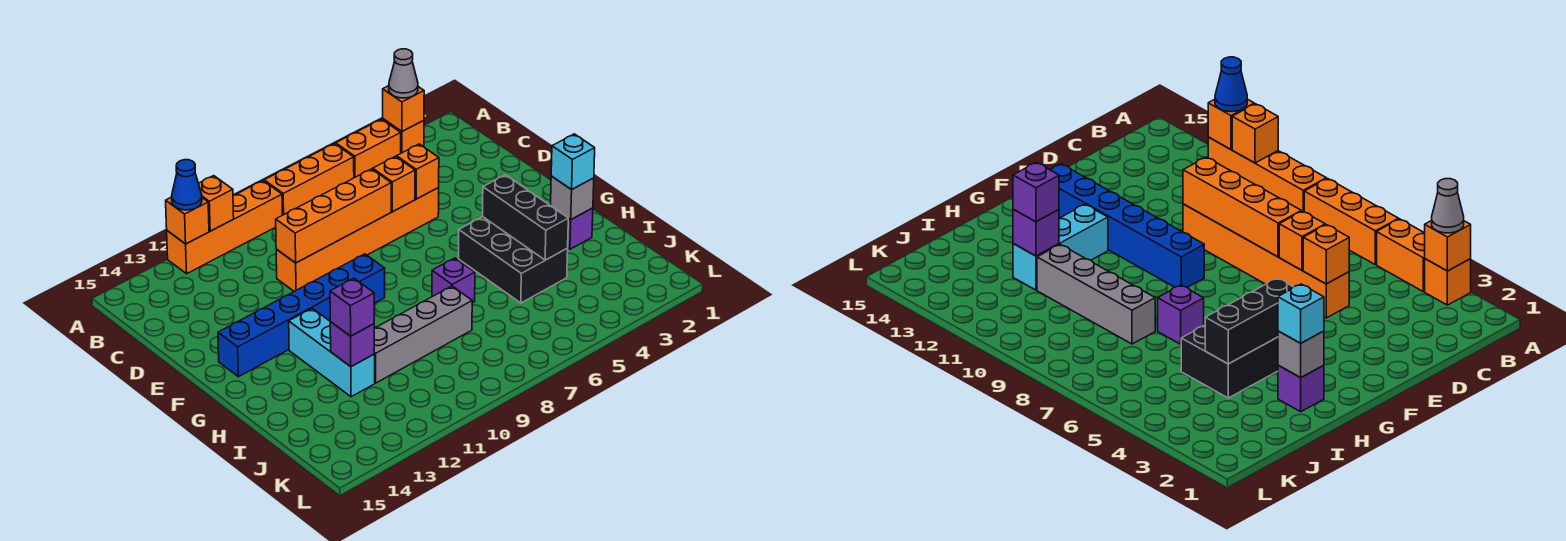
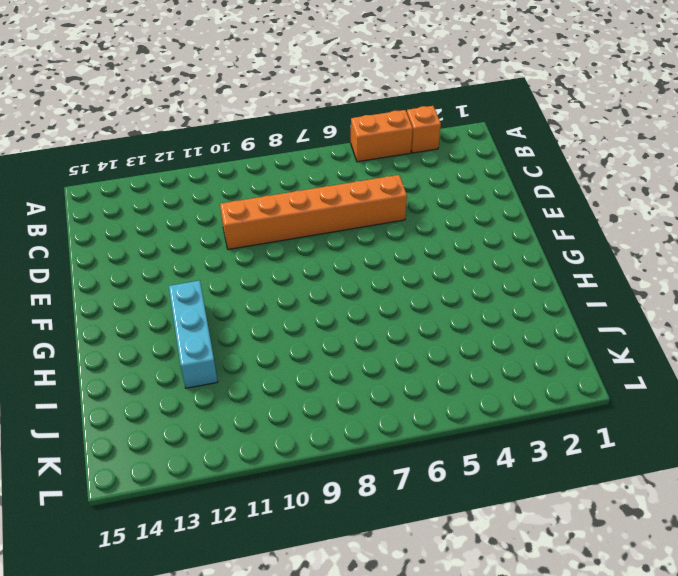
none -> orange brick A6:A8 level 1
none -> orange brick A9:A12 level 1
none -> blue brick F9:F14 level 1

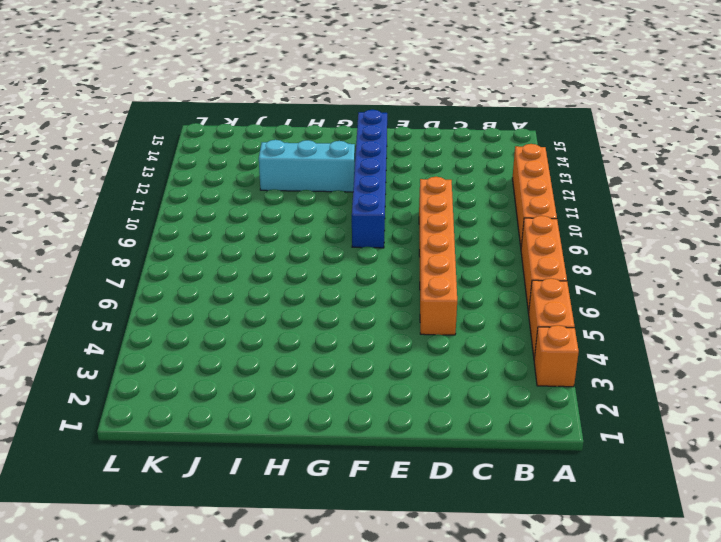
none -> black brick G4:I5 level 1
none -> purple brick H2 level 1
none -> purple brick H7 level 1

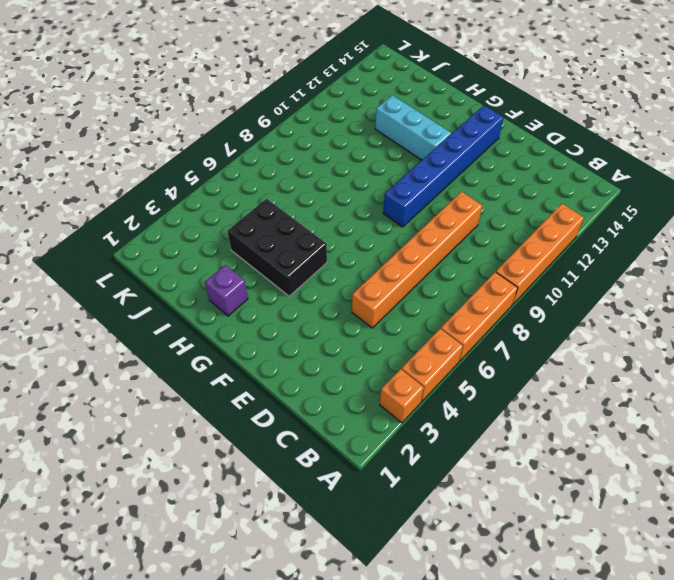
none -> purple brick H7 level 1
none -> grey brick I8:I11 level 1
none -> orange brick A3 level 2

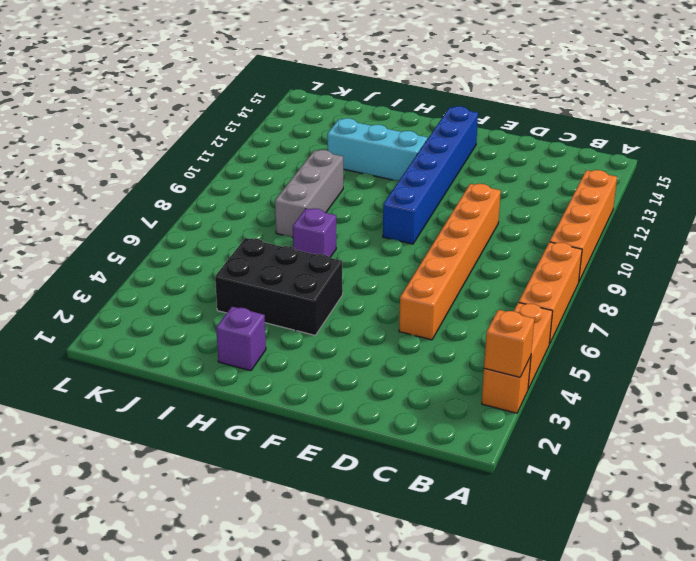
grey brick I8:I10 level 1 -> grey brick I8:I11 level 1
none -> orange brick A11 level 2
none -> orange brick A12 level 2
none -> orange brick D5 level 2

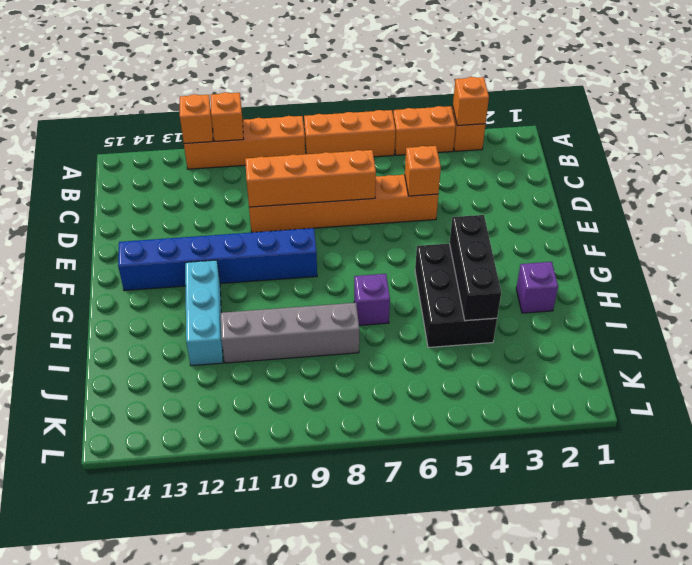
none -> orange brick D6 level 2
none -> grey brick H2 level 2
none -> purple brick I12 level 2

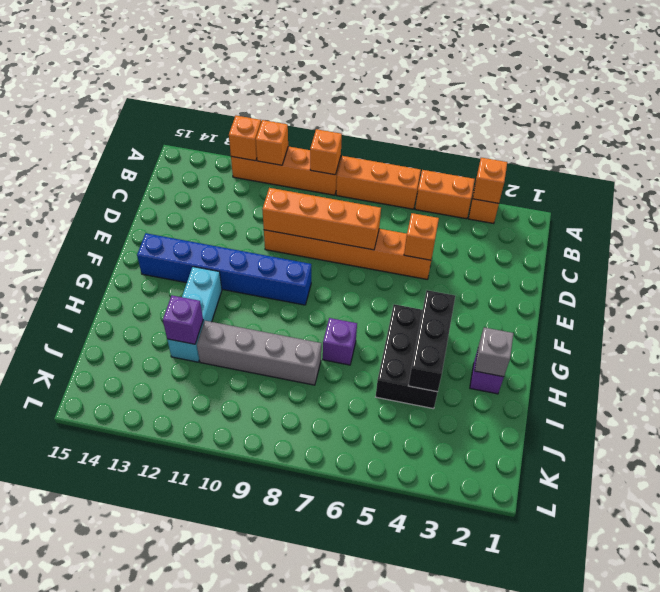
orange brick A9 level 2 -> orange brick D6 level 2
none -> grey cone A3 level 3
none -> blue cone A12 level 3
none -> cyan brick H2 level 3

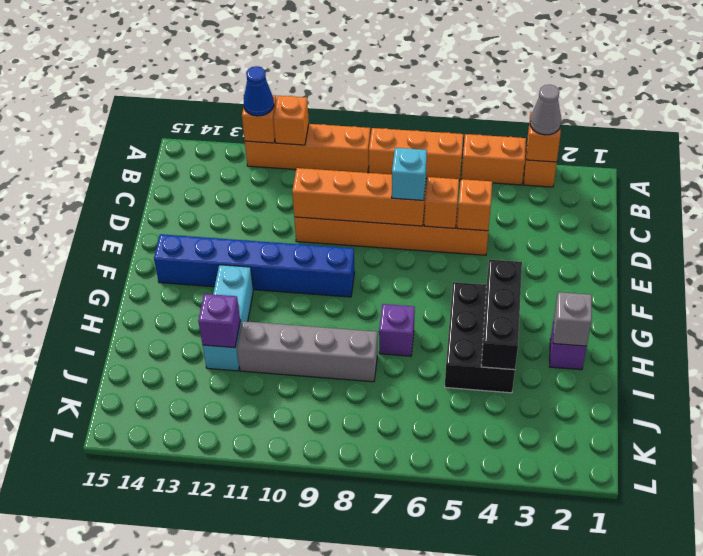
cyan brick D7 level 3 -> cyan brick H2 level 3
none -> purple brick I12 level 3

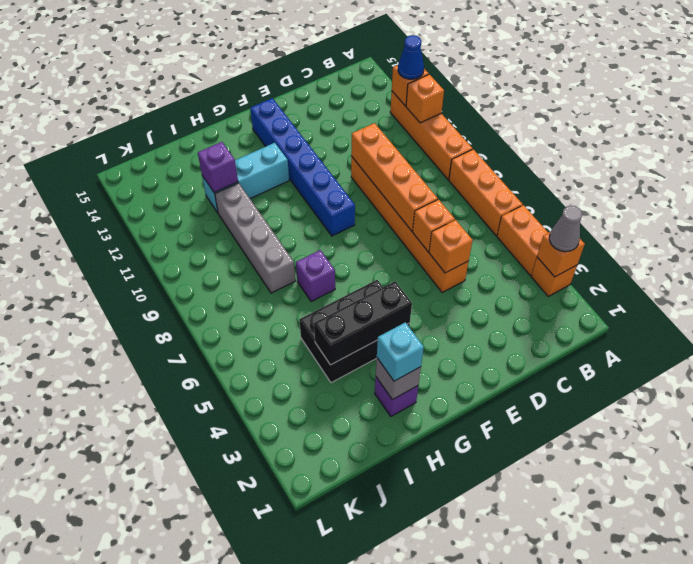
none -> purple brick I12 level 3

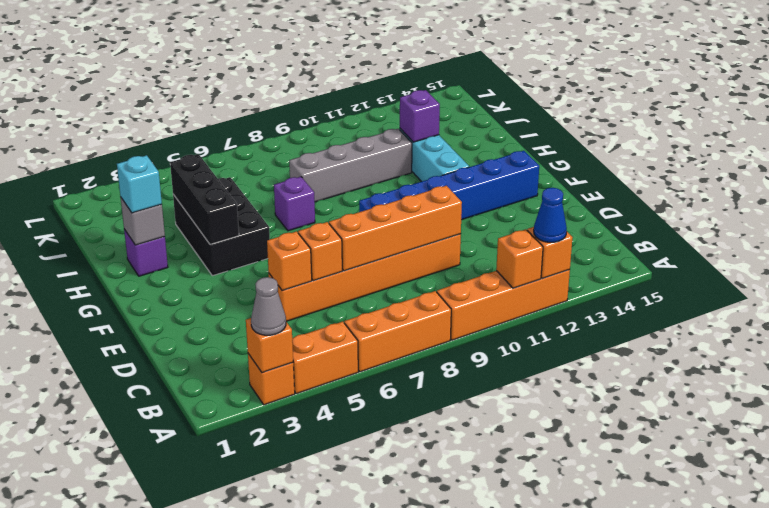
none -> purple brick I12 level 3

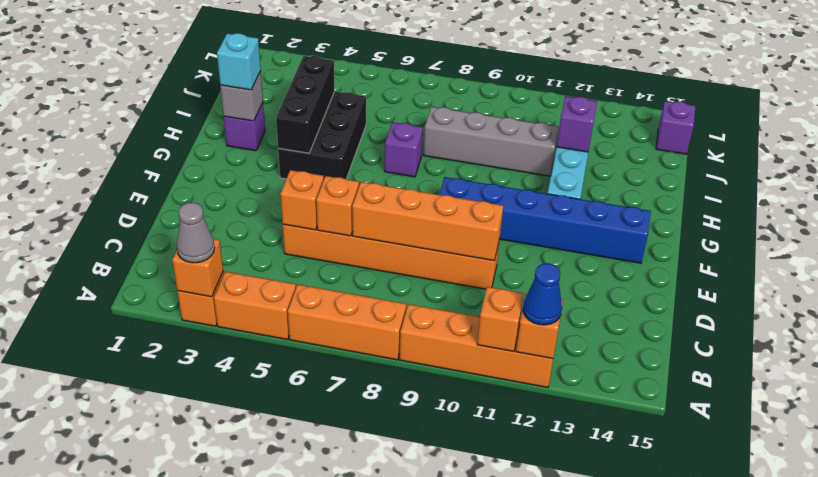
purple brick K15 level 1 -> purple brick I12 level 3

